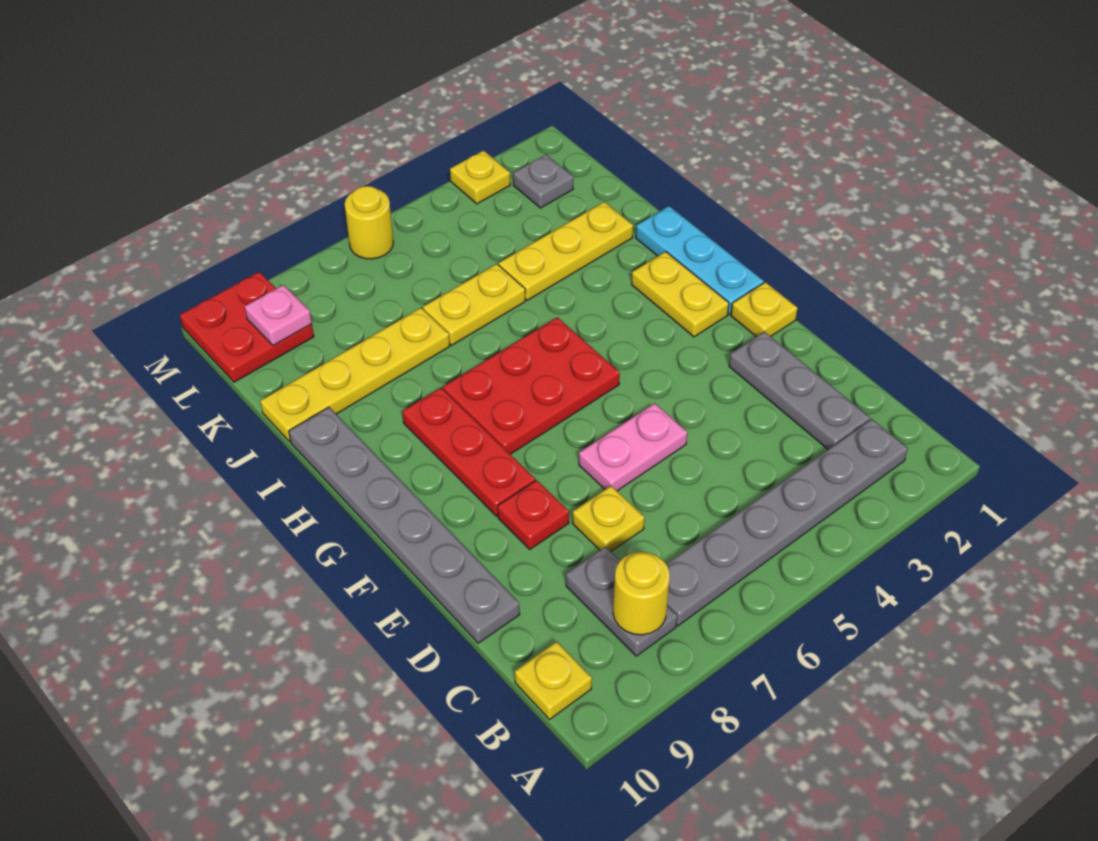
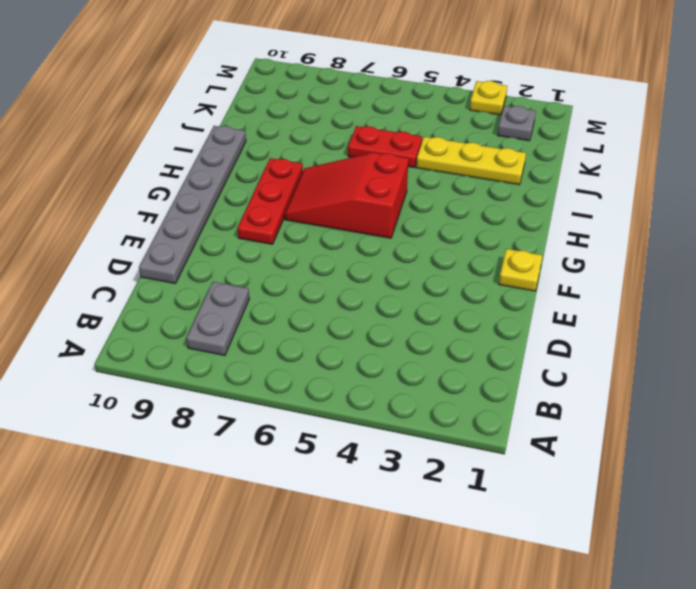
red slope G5:H7 level 1 top 5 -> red plate G5:H7 level 1
red plate J5:J6 level 1 -> yellow plate J5:J6 level 1
none -> grey plate B2:B7 level 1
none -> yellow plate B10 level 1
none -> grey plate C2:E2 level 1

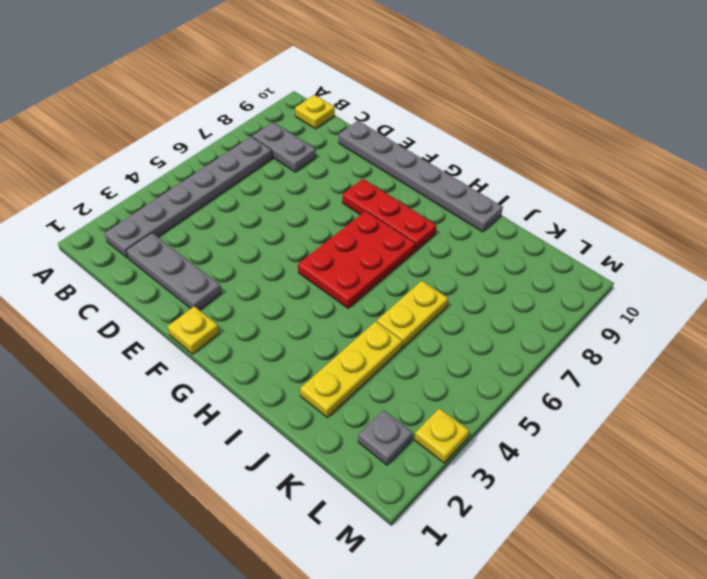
none -> yellow plate D7 level 1
none -> pink plate E5:E6 level 1
none -> red plate E8 level 1

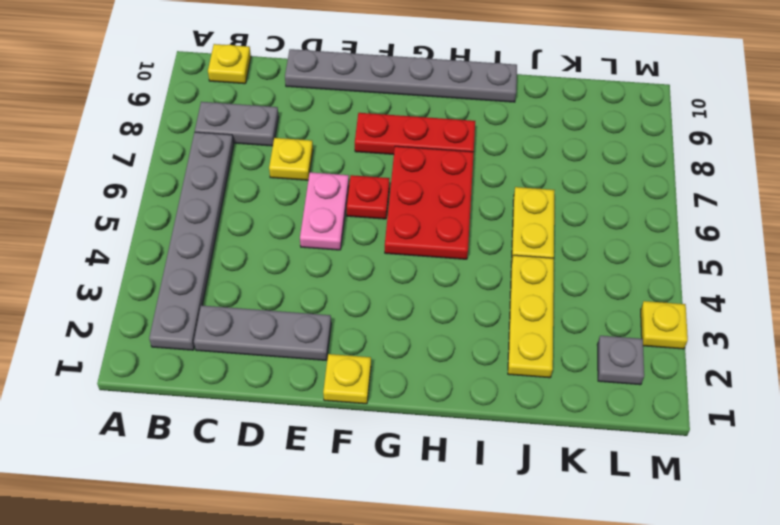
red plate F6 level 1 -> red plate E8 level 1
none -> cyan plate G1:I1 level 1
none -> yellow plate G2:H2 level 1
none -> yellow plate J7:J10 level 1

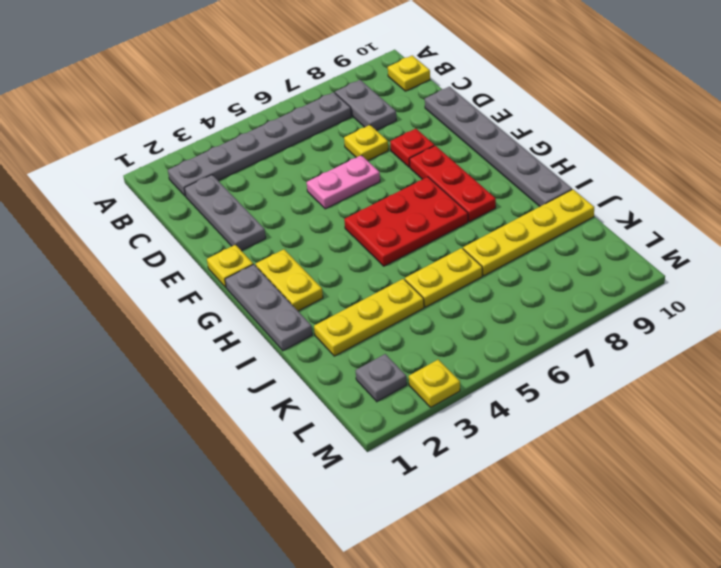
grey plate G1:I1 level 1 -> cyan plate G1:I1 level 1
none -> red plate L9:M10 level 1
none -> yellow round brick M6 level 1
none -> yellow round brick B8 level 2

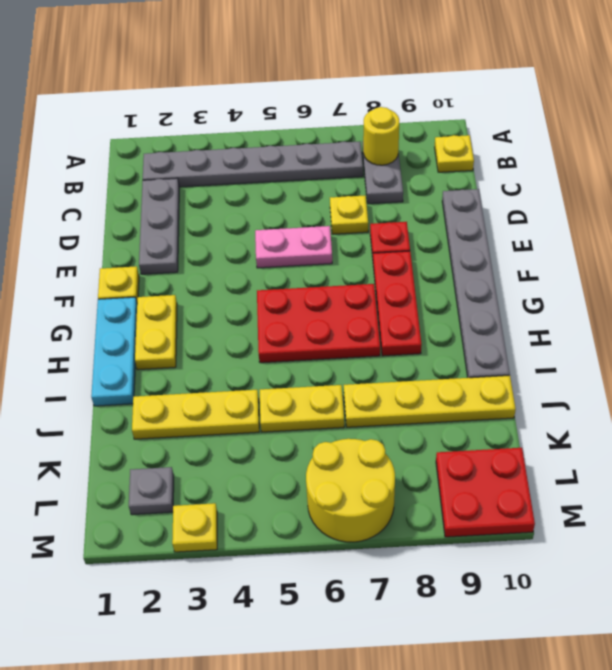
yellow round brick L6:M7 level 1 -> yellow round brick M6 level 1
none -> pink plate L9 level 2

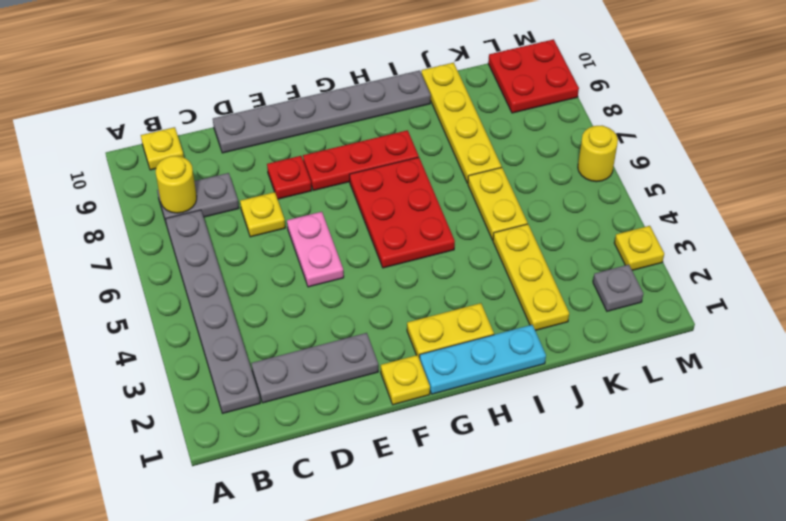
none -> pink plate L9 level 2

